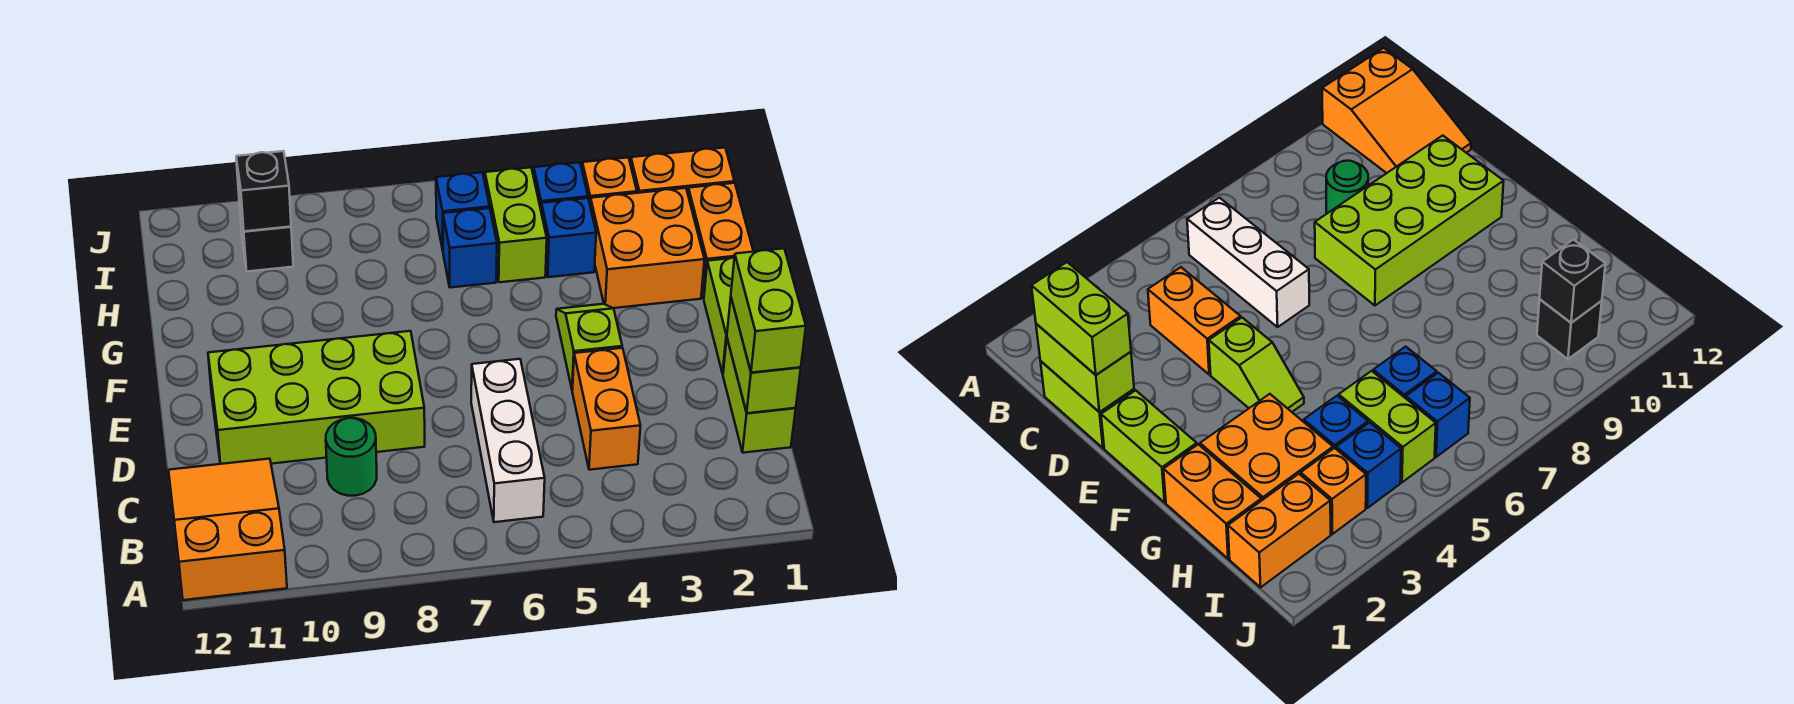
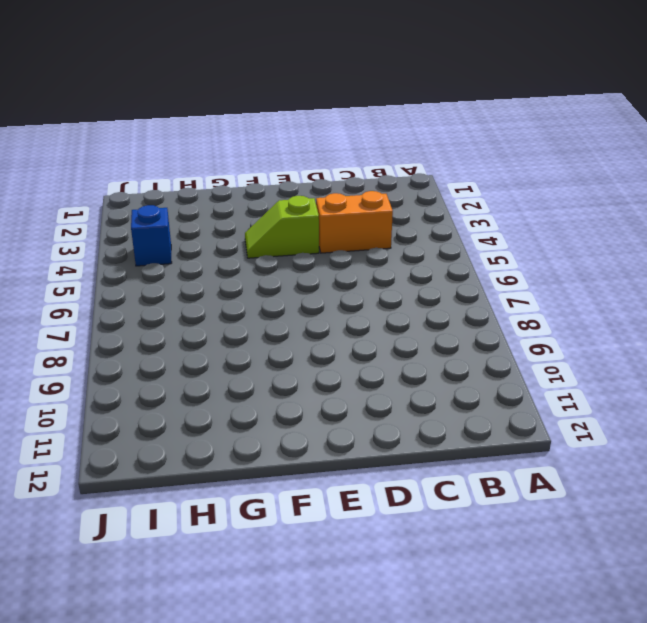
none -> orange slope A11:C12 level 1 top A
none -> white brick B6:D6 level 1
none -> lime brick C1:D1 level 1

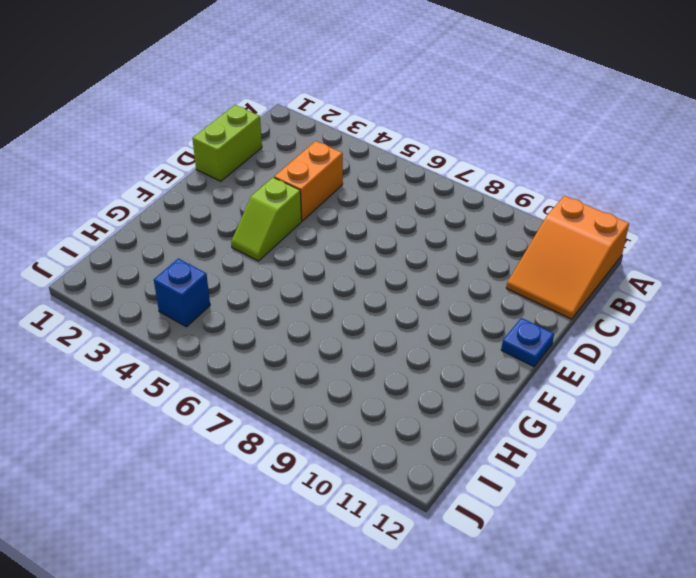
blue plate E12 level 1 -> none
none -> white brick B6:D6 level 1
none -> green round brick C9 level 1
none -> lime brick D8:E11 level 1

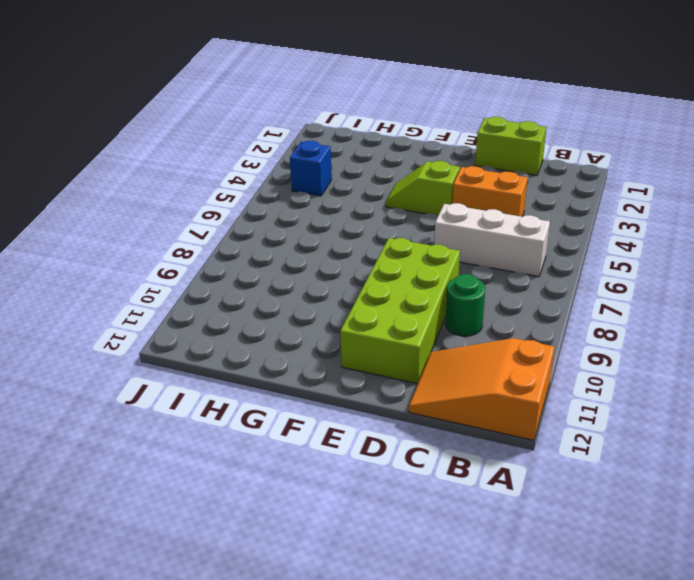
none -> lime brick E1:F1 level 1
none -> orange brick G1:H1 level 1
none -> orange brick G2:H3 level 1

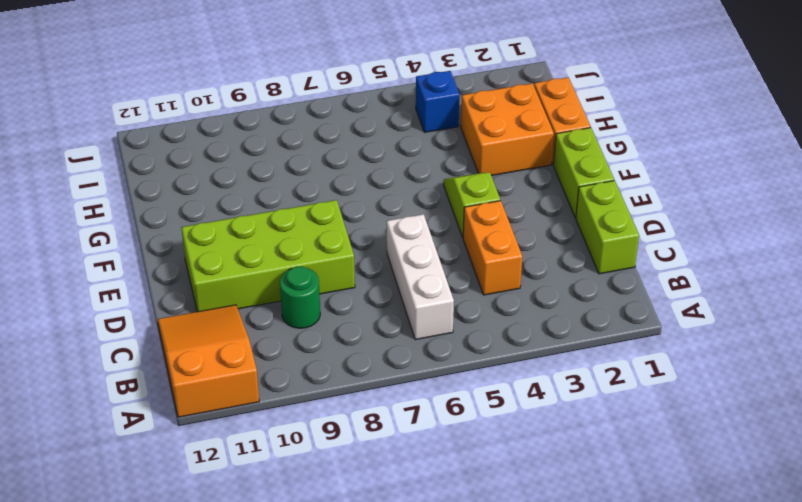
none -> blue brick H4 level 1
none -> lime brick H5:I5 level 1
none -> blue brick H6 level 1

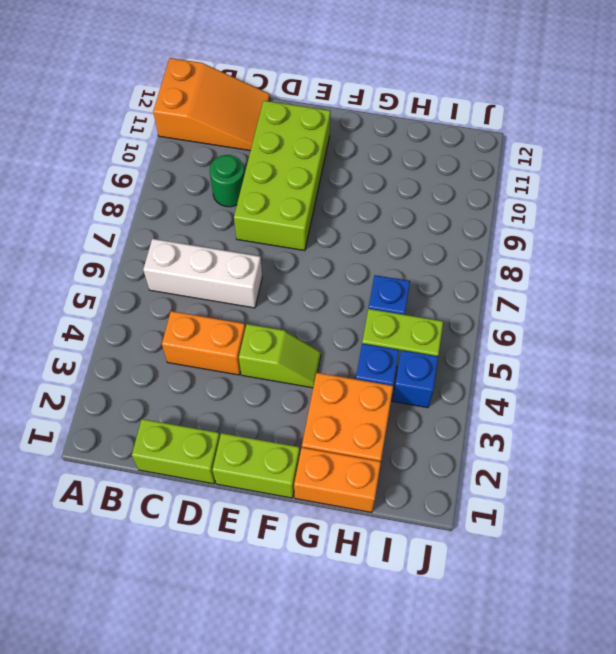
none -> orange brick I1:I2 level 1
none -> orange brick I3 level 1
none -> blue brick I6 level 1

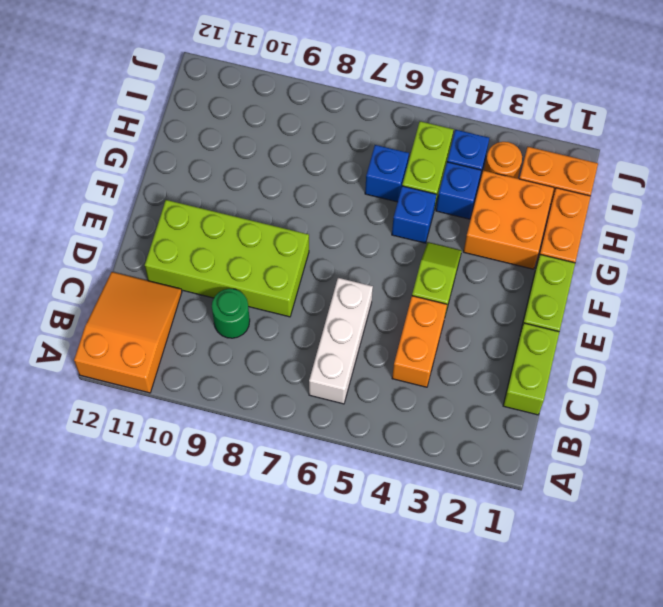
blue brick G5 level 1 -> blue brick I6 level 1
orange round brick I3 level 1 -> orange brick I3 level 1
none -> black brick I10 level 1
none -> lime brick C1:D1 level 2
none -> black brick I10 level 2

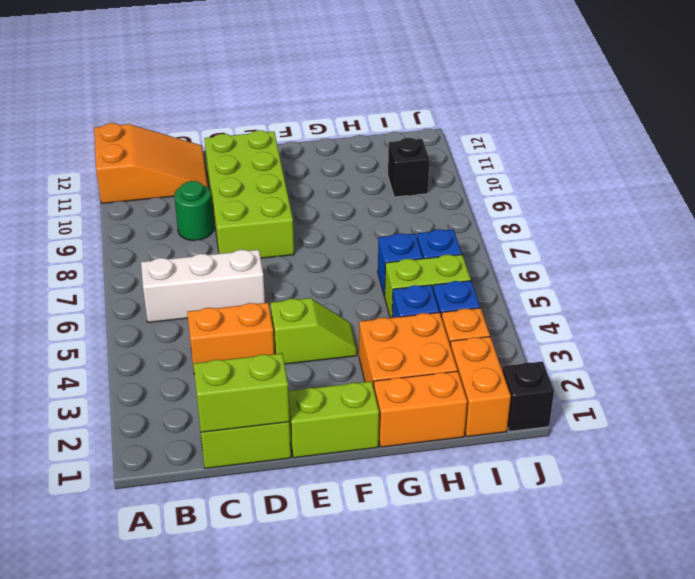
black brick J1 level 1 -> black brick I10 level 2
none -> lime brick C1:D1 level 3

